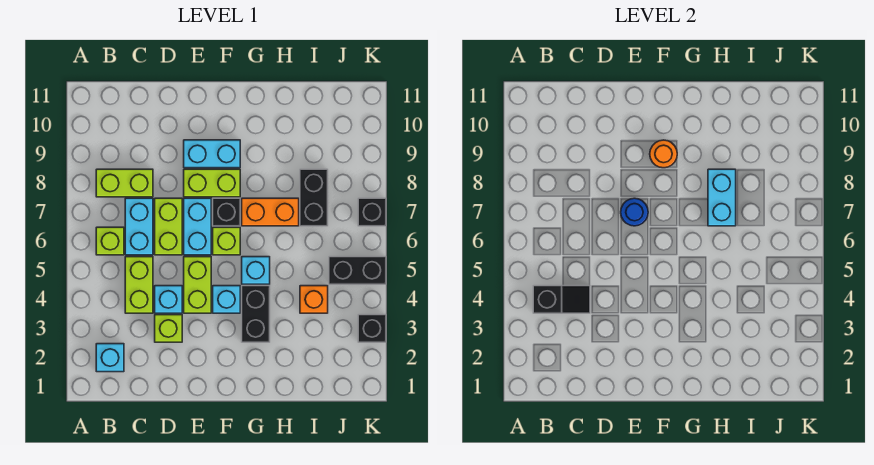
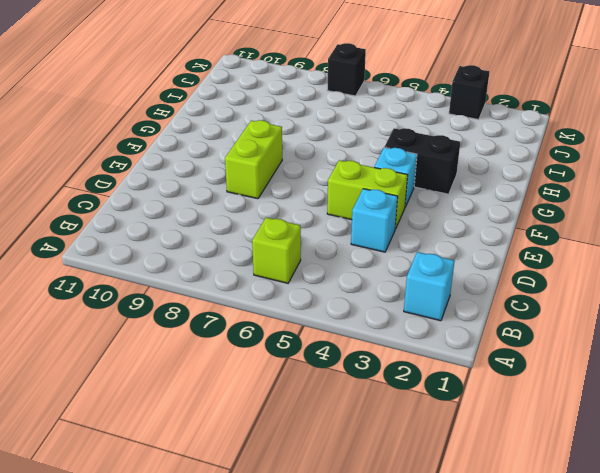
none -> lime brick B8:C8 level 1
none -> lime brick C4:C5 level 1
none -> cyan brick C6:C7 level 1

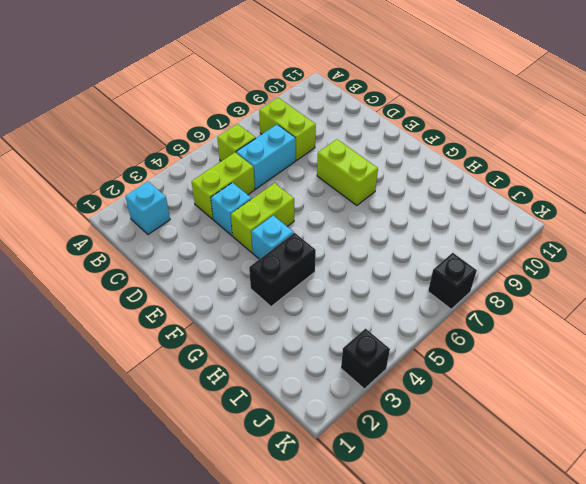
none -> lime brick D3 level 1
none -> lime brick D6:D7 level 1
none -> cyan brick E6:E7 level 1

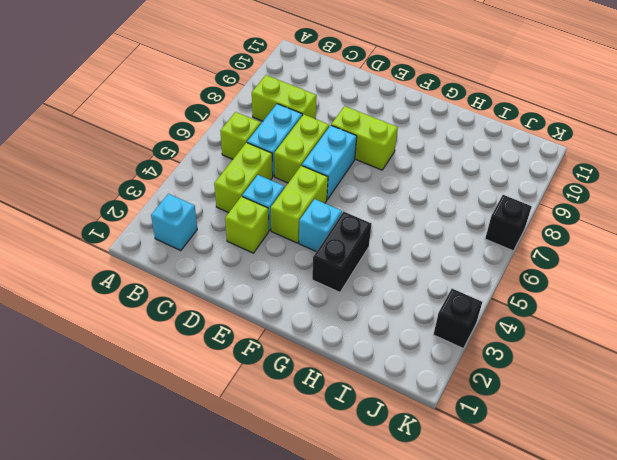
none -> cyan brick E9:F9 level 1
none -> lime brick F6 level 1
none -> black brick F7 level 1

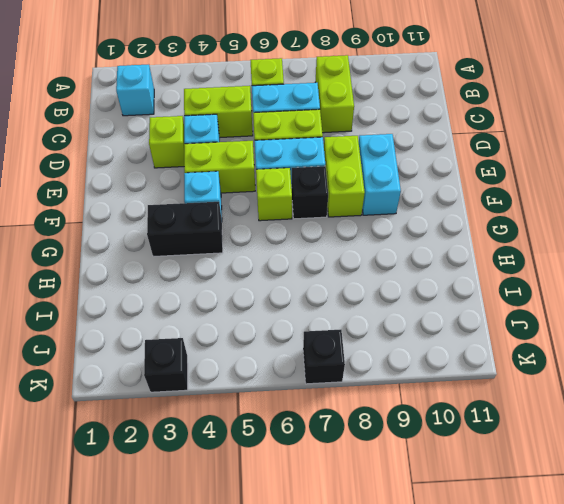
none -> cyan brick G5 level 1
none -> orange brick G7:H7 level 1
none -> orange brick I4 level 1

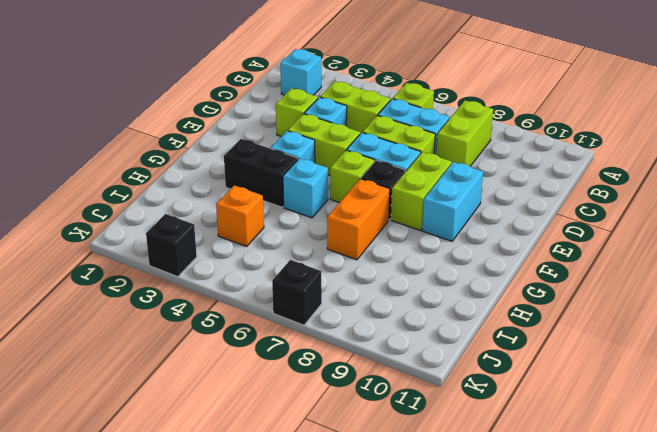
none -> black brick I7:I8 level 1
none -> black brick J5:K5 level 1
none -> black slope B4:C4 level 2 top B

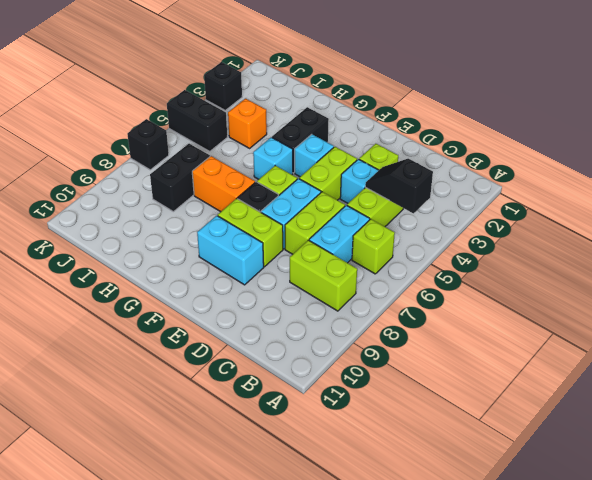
none -> cyan brick B2 level 1
none -> blue round brick E7 level 2
none -> orange round brick F9 level 2

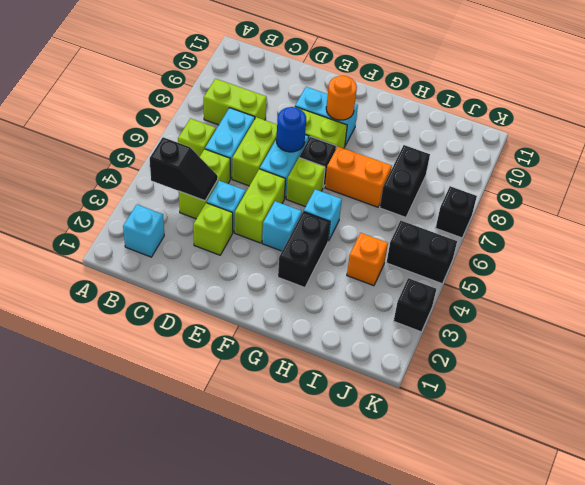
none -> cyan brick H7:H8 level 2

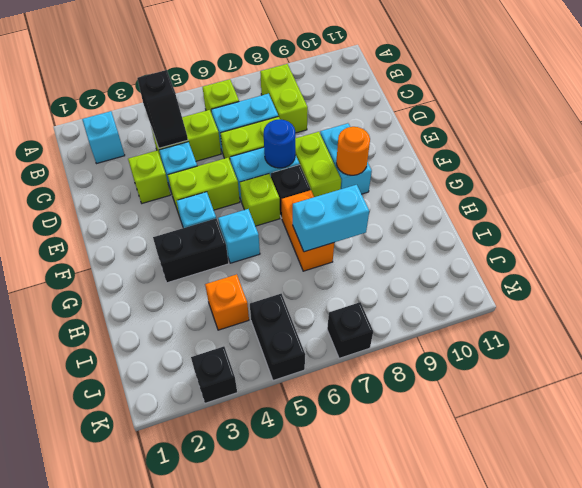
none -> black brick I7:I8 level 1

